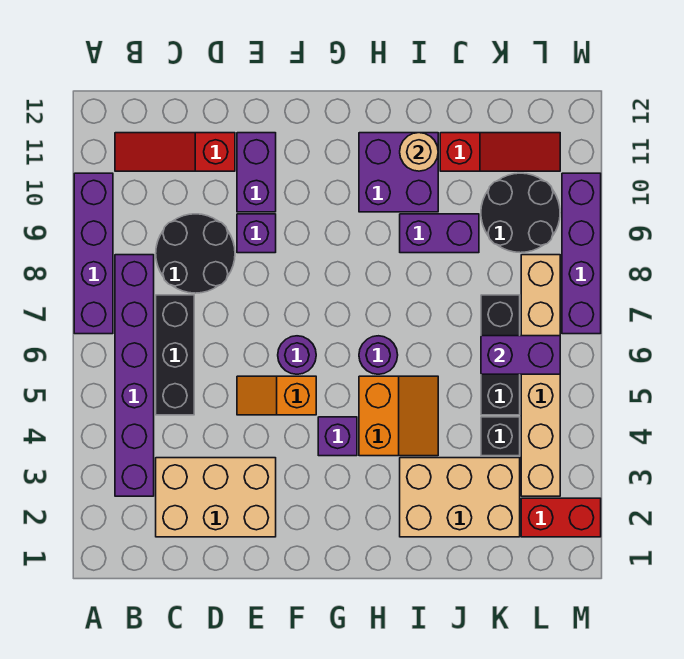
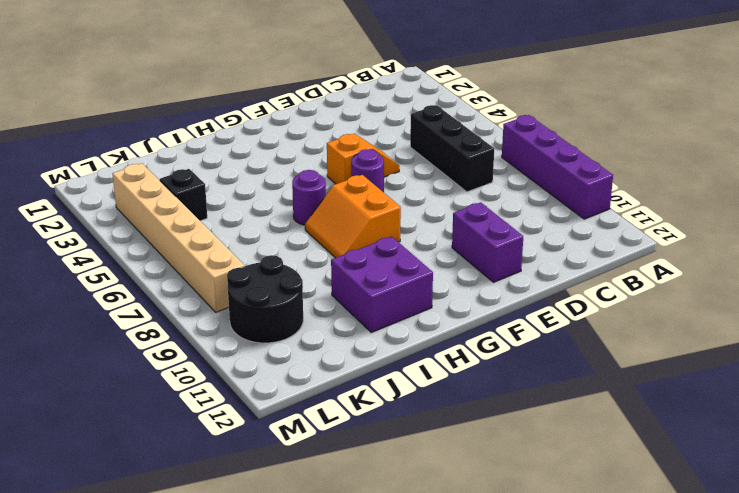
orange slope G7:H8 level 1 top G -> orange slope H4:I5 level 1 top H
none -> purple brick B3:B8 level 1
none -> red slope B11:D11 level 1 top D
none -> tan brick C2:E3 level 1

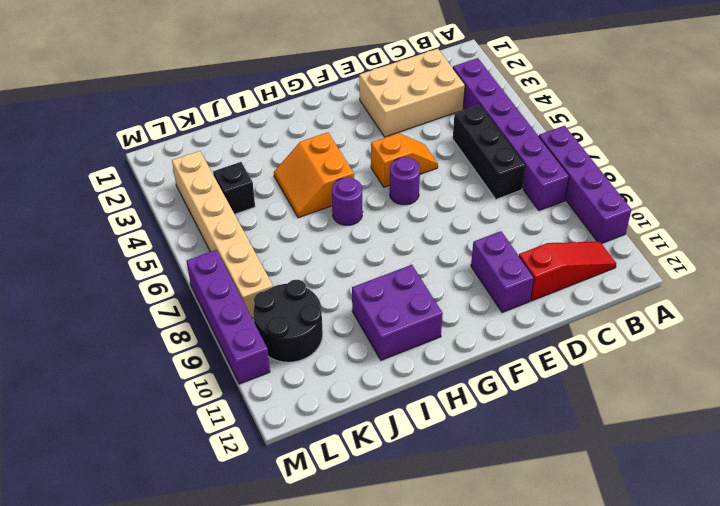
none -> black round brick C8:D9 level 1
none -> purple brick E9 level 1
none -> purple brick G4 level 1

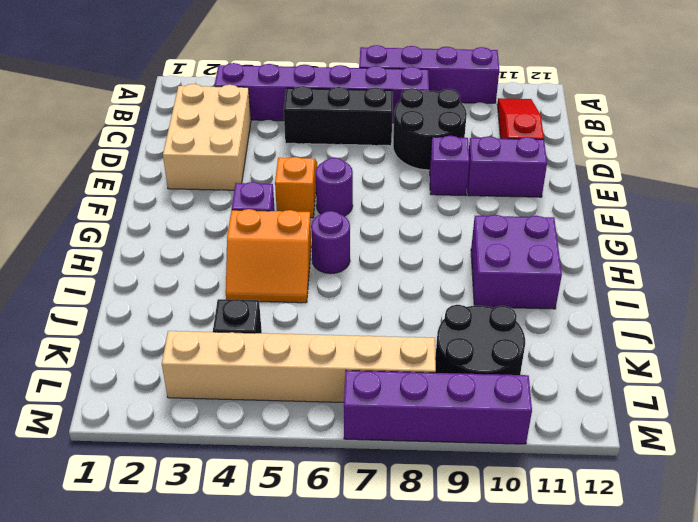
none -> tan brick I2:K3 level 1
none -> purple brick I9:J9 level 1
none -> red slope J11:L11 level 1 top J

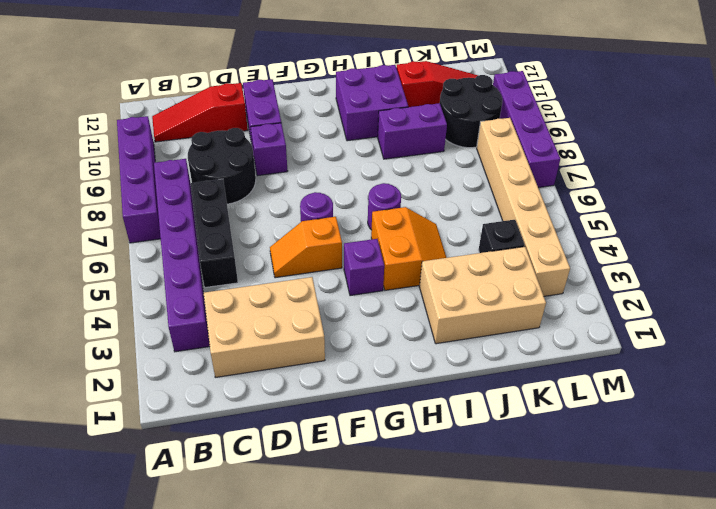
none -> black brick K5:K7 level 1
none -> red brick L2:M2 level 1
none -> tan round brick I11 level 2

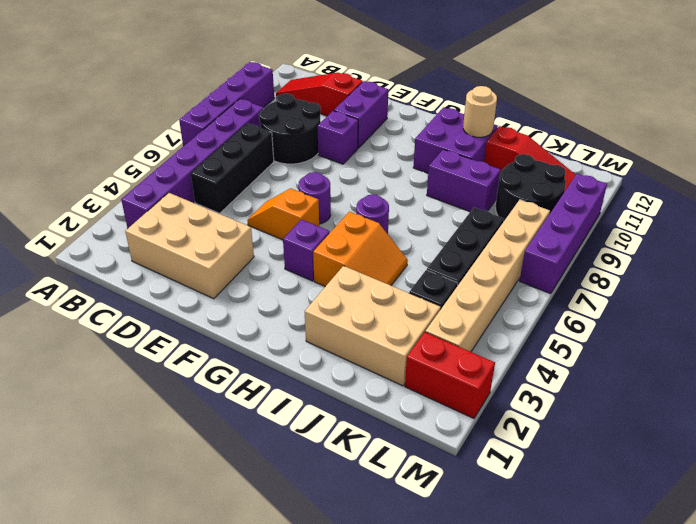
none -> purple brick K6:L6 level 2

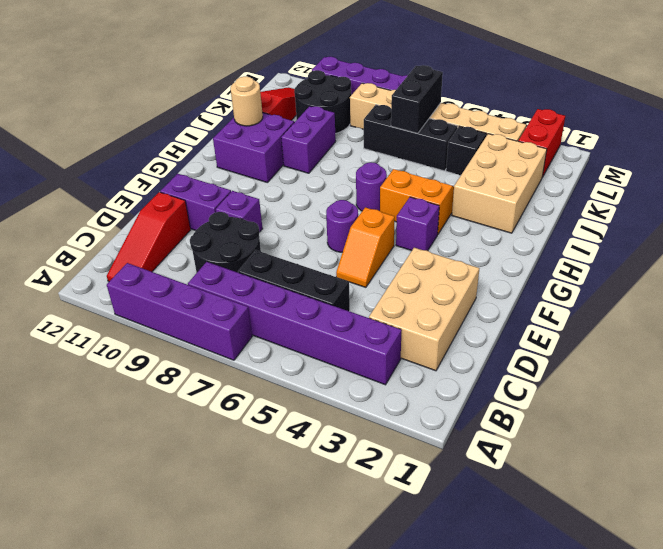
black brick K6:L6 level 2 -> purple brick K6:L6 level 2

